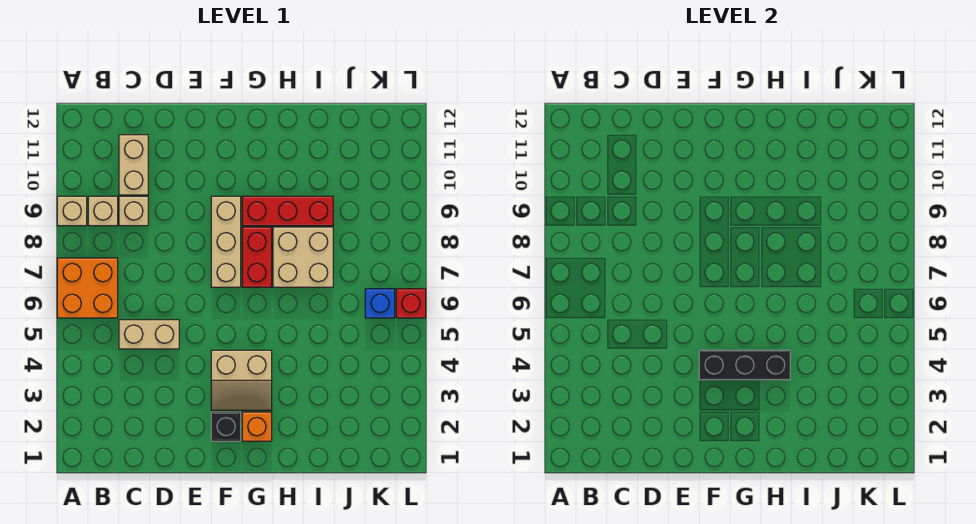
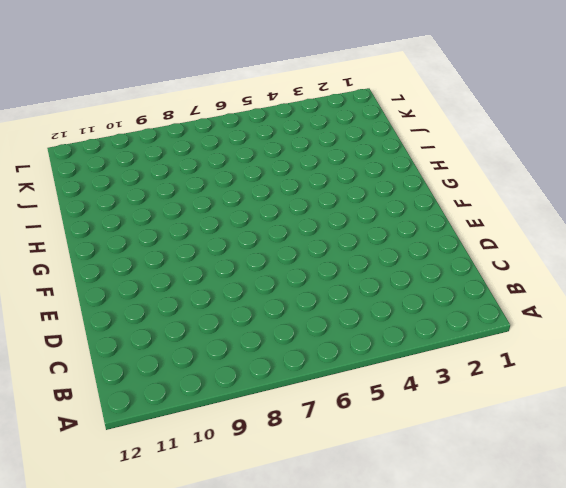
none -> orange brick A6:B7 level 1
none -> tan brick A9 level 1
none -> tan brick B9 level 1

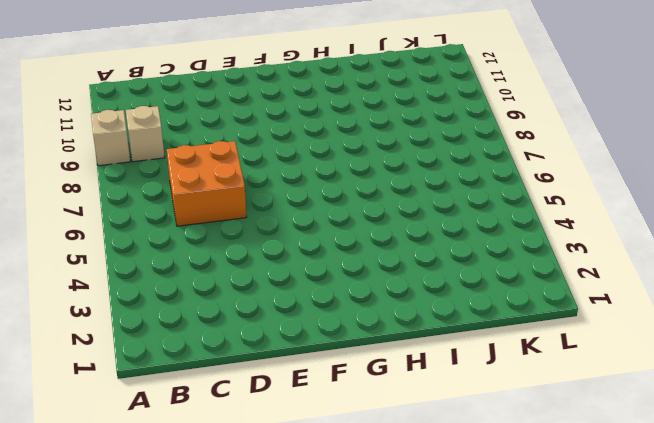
orange brick C6:D7 level 1 -> orange brick A6:B7 level 1
none -> tan brick C5:D5 level 1
none -> tan brick C9 level 1
none -> tan brick C10:C11 level 1

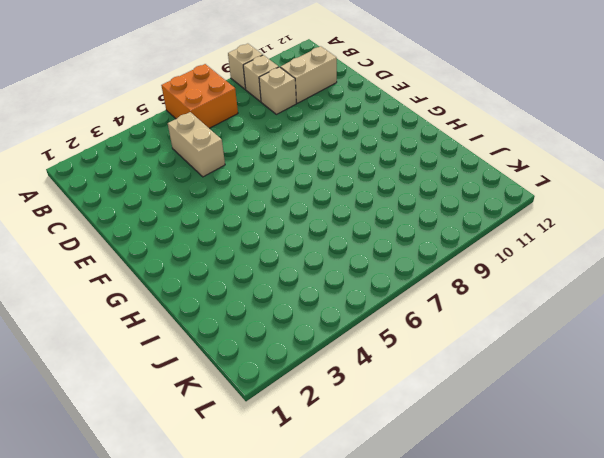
none -> black brick F2 level 1
none -> tan slope F3:G4 level 1 top 4
none -> tan brick F7:F9 level 1

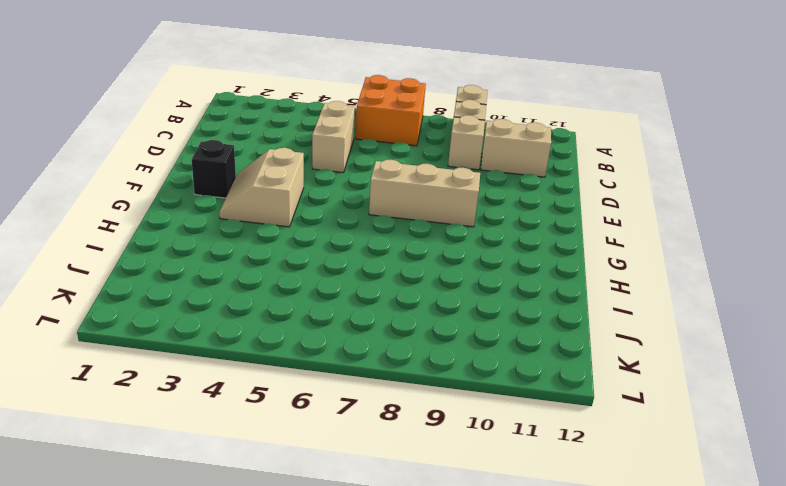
none -> orange brick G2 level 1
none -> red brick G7:G8 level 1
none -> red brick G9:I9 level 1

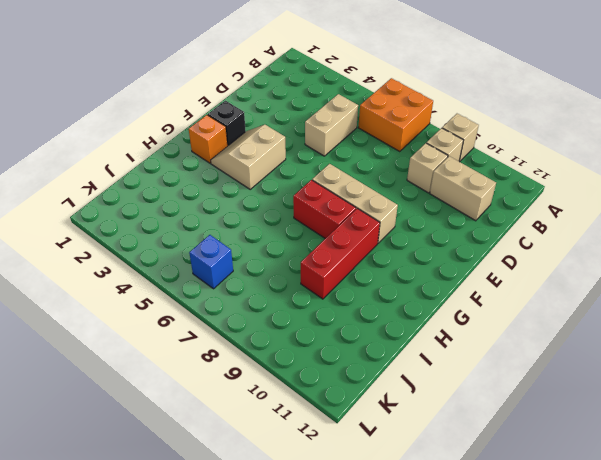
none -> tan brick H7:I8 level 1
none -> red brick L6 level 1
none -> black brick F4:H4 level 2

